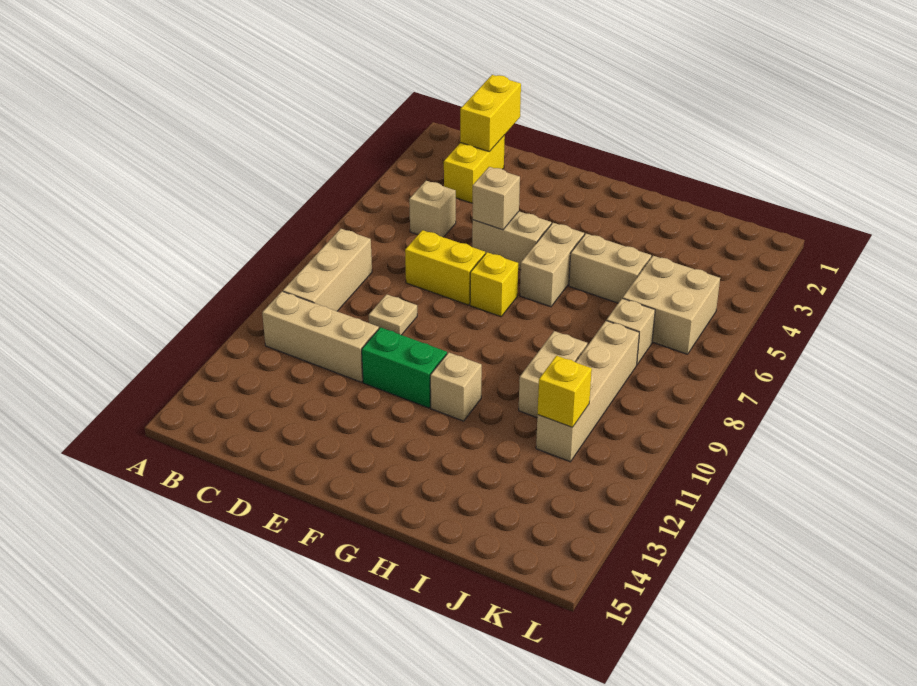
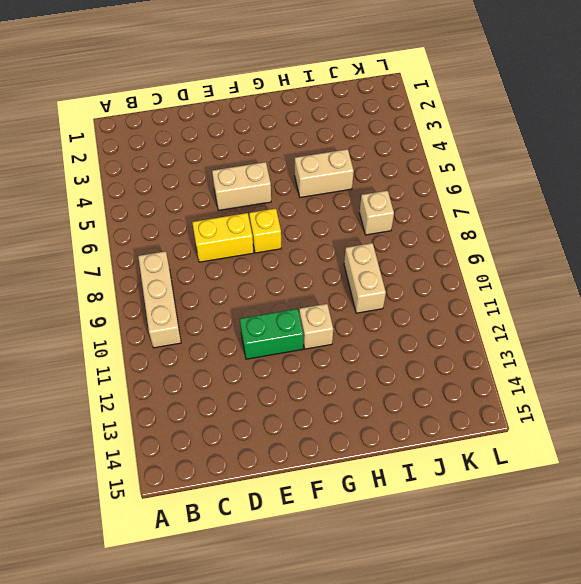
none -> tan brick B11:D11 level 1
none -> yellow brick C2:C3 level 1
none -> tan brick C5 level 1

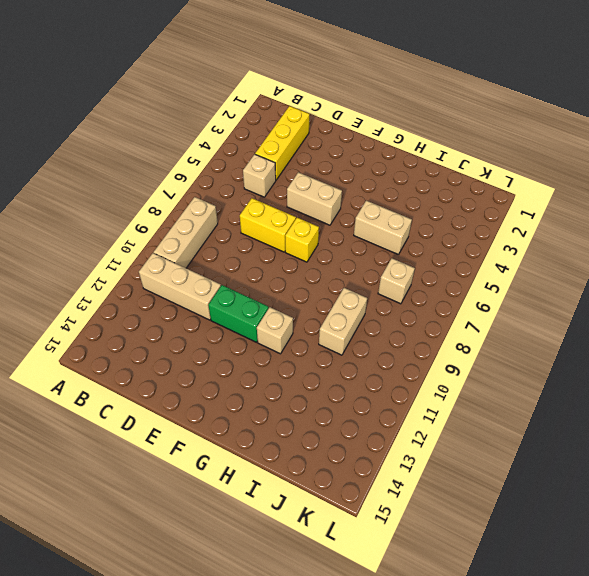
yellow brick C2:C4 level 1 -> yellow brick C2:C3 level 1
none -> tan plate D9 level 1
none -> tan brick G5:G6 level 1
none -> tan brick J5:K6 level 1

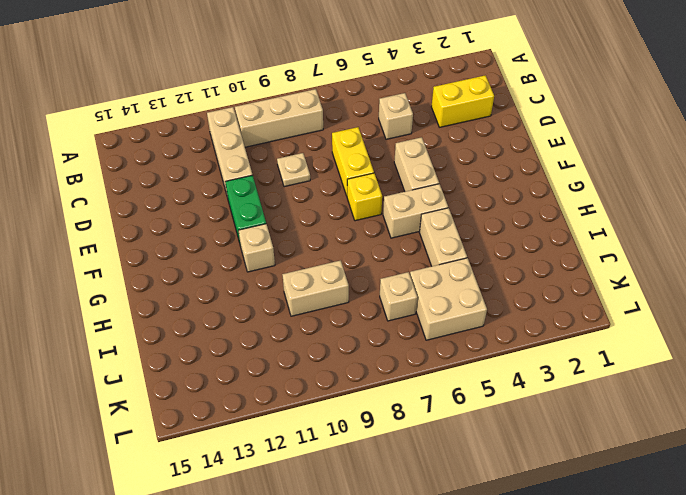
none -> tan brick J8:J11 level 1
none -> yellow brick C1:C2 level 2
none -> tan brick E5 level 2

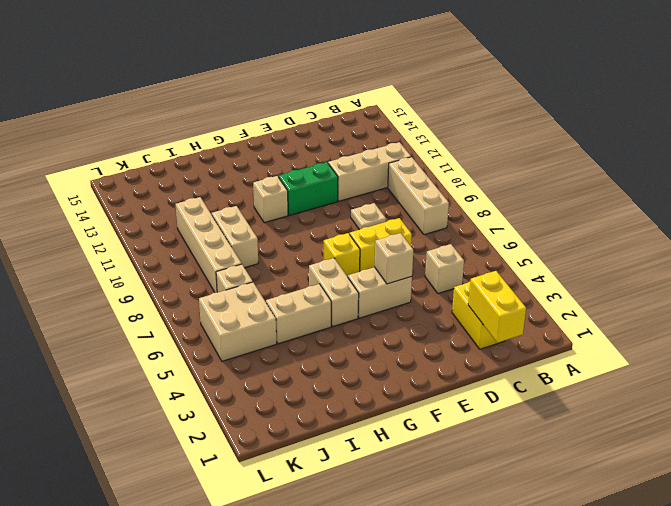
none -> yellow brick J11 level 2

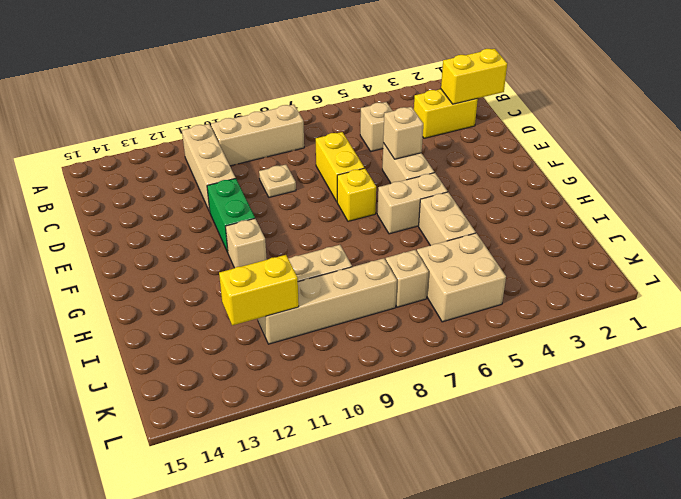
yellow brick J11:J12 level 2 -> yellow brick J11 level 2

